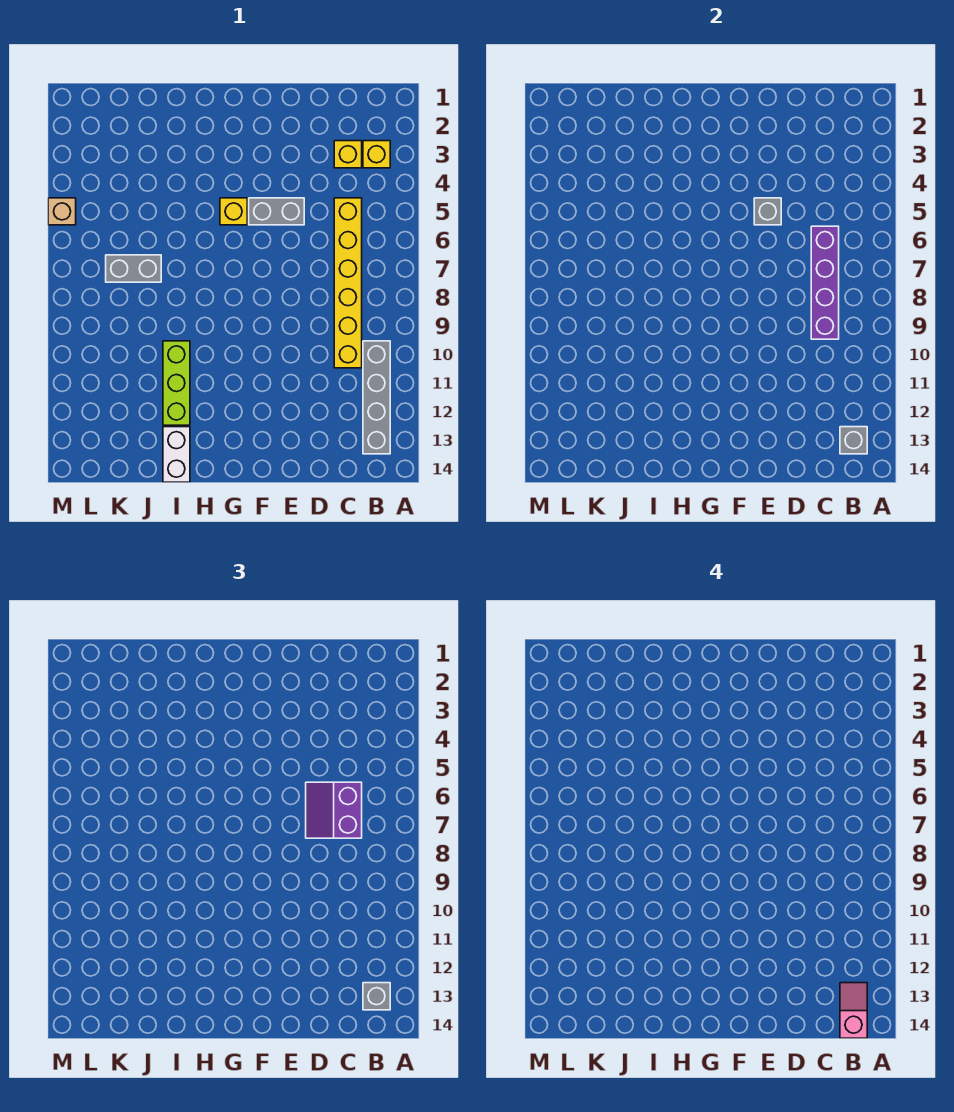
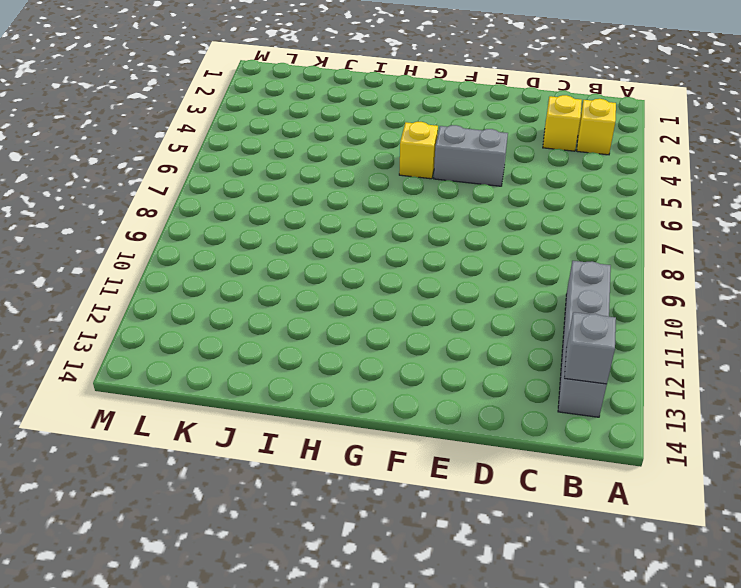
none -> yellow brick C5:C10 level 1
none -> lime brick I10:I12 level 1
none -> white brick I13:I14 level 1

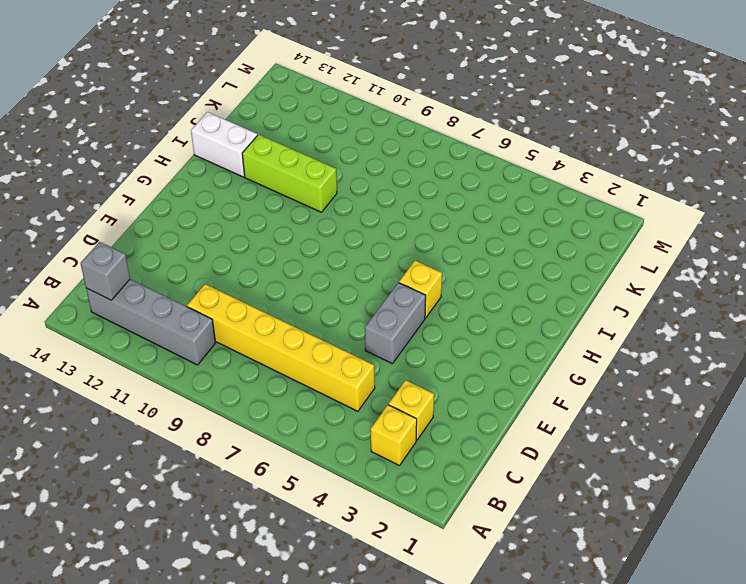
none -> grey brick J7:K7 level 1
none -> tan brick M5 level 1
none -> purple brick C6:C9 level 2

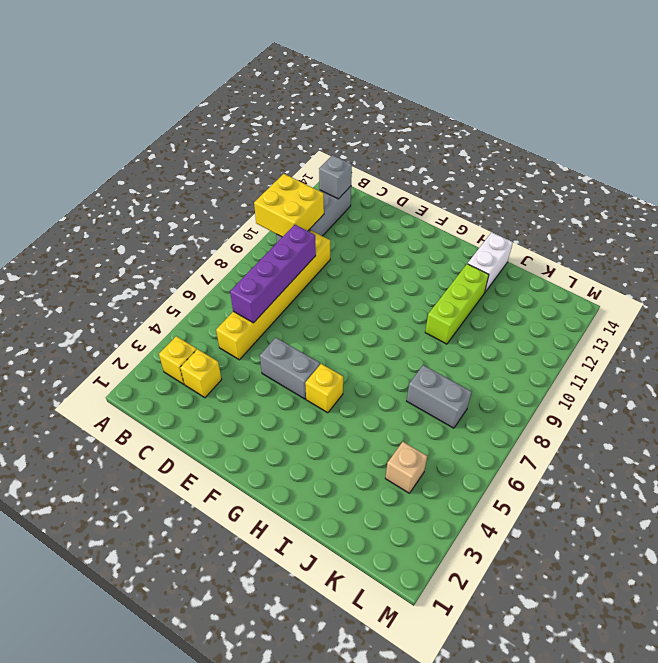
yellow brick A10:B11 level 2 -> none
tan brick K4 level 1 -> tan brick M5 level 1
none -> grey brick E5 level 2
none -> grey brick B13 level 3
none -> purple slope C6:D7 level 3 top C

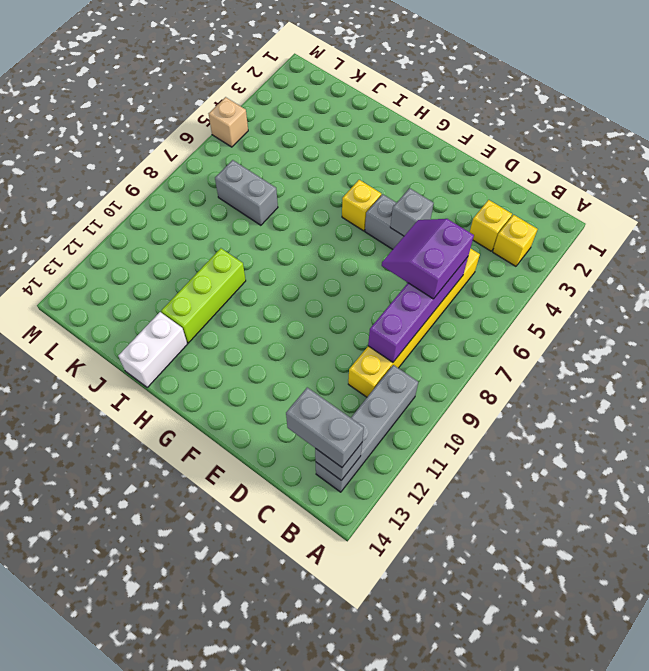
grey brick B13:C13 level 3 -> grey brick B13 level 3
none -> pink slope B13:B14 level 4 top 14

